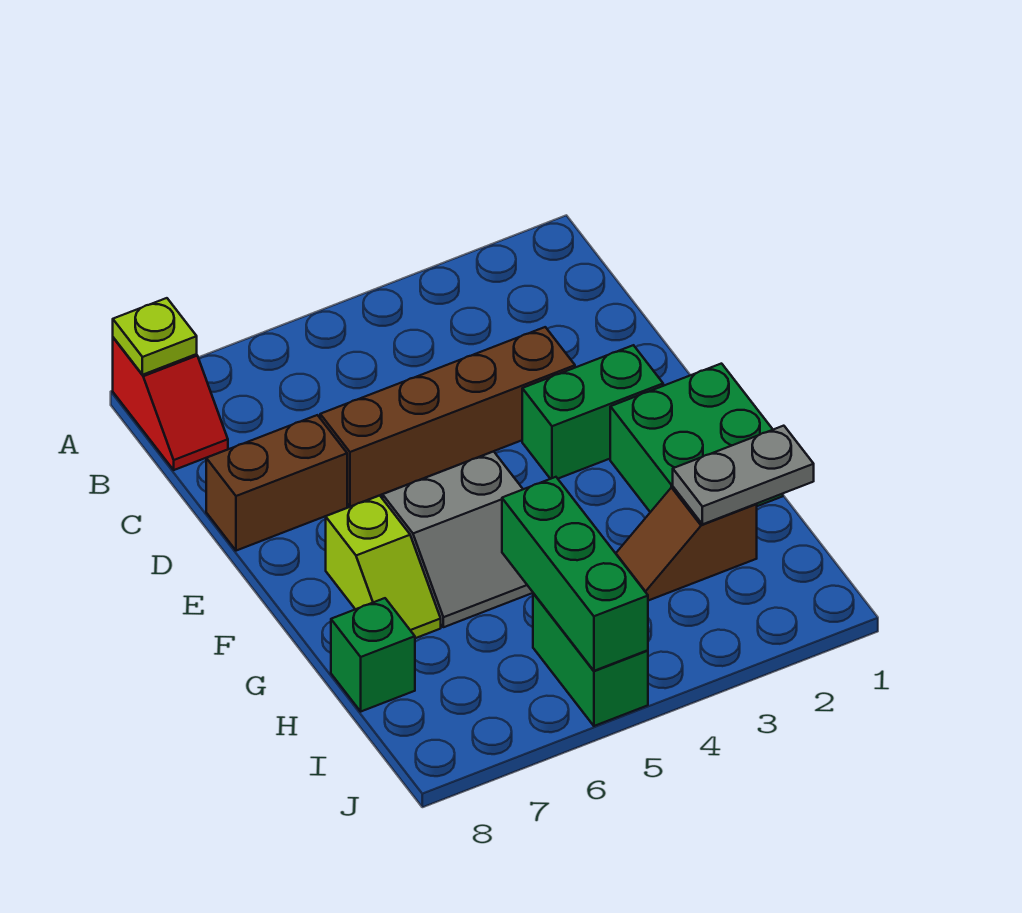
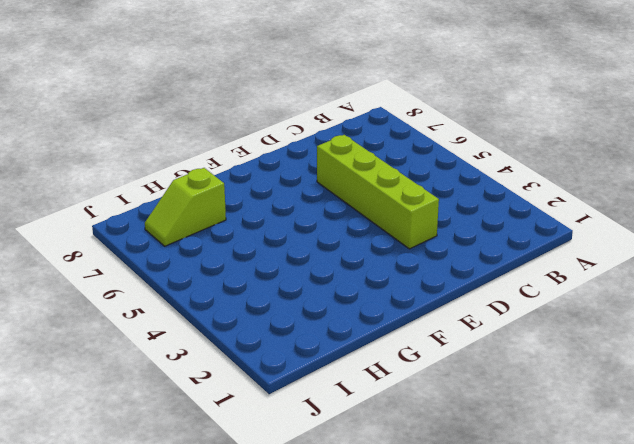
lime brick D3:D6 level 1 -> brown brick D3:D6 level 1
lime slope H7:I7 level 1 top H -> lime slope F7:G7 level 1 top F
none -> red slope A8:B8 level 1 top A
none -> brown brick D7:D8 level 1
none -> green brick E2:E3 level 1

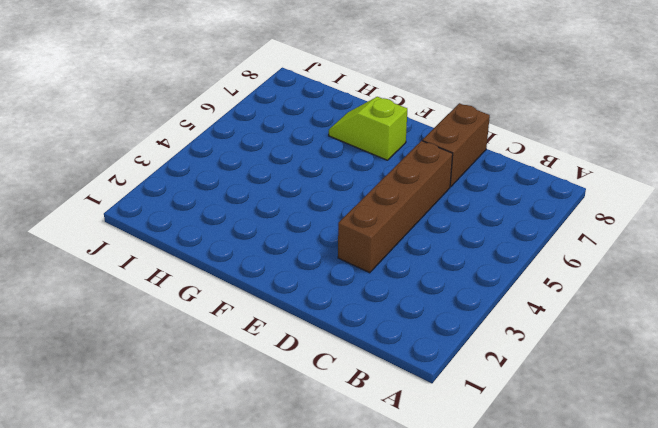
none -> red slope A8:B8 level 1 top A
none -> green brick E2:E3 level 1
none -> green brick F1:G2 level 1

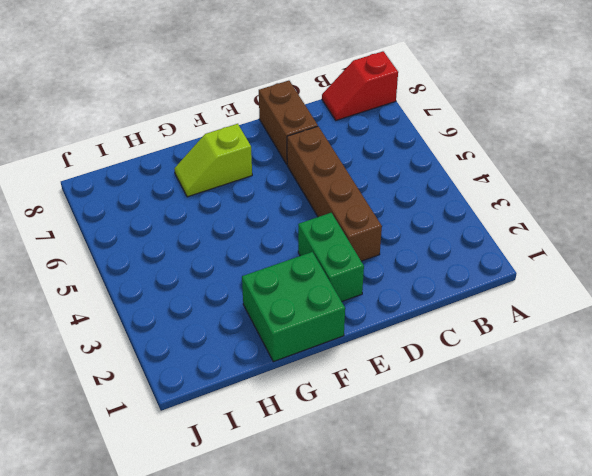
none -> grey slope F5:G6 level 1 top F
none -> brown slope H2:H3 level 1 top 2
none -> green brick H8 level 1

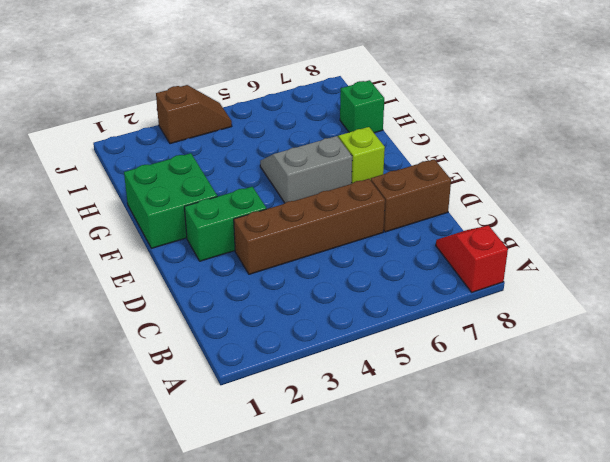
brown slope J3:J4 level 1 top 3 -> brown slope H2:H3 level 1 top 2
none -> green brick I5:J5 level 1
none -> lime plate A8 level 2
none -> grey plate H1:H2 level 2

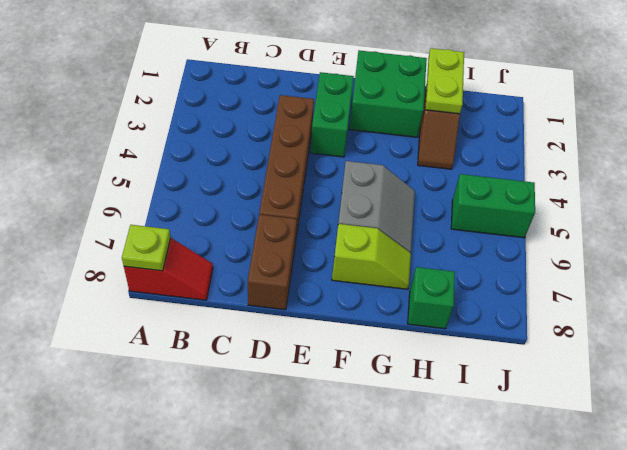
lime plate H1:H2 level 2 -> grey plate H1:H2 level 2
none -> green brick H5:J5 level 2

